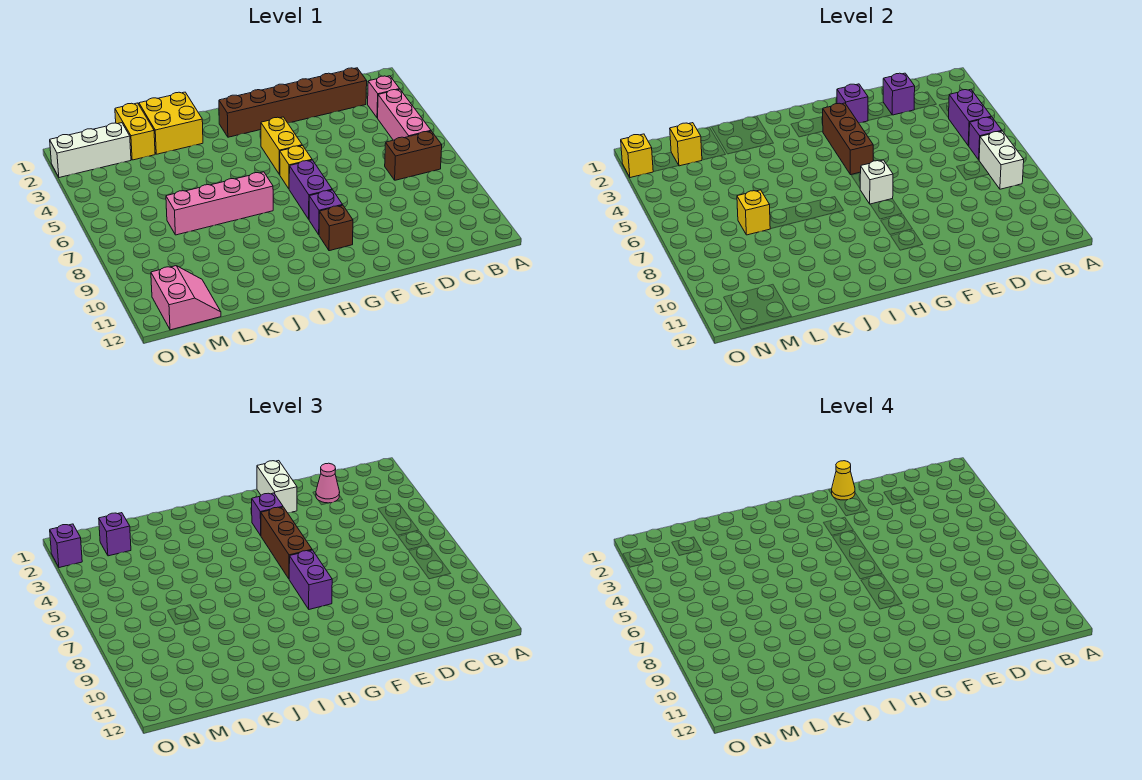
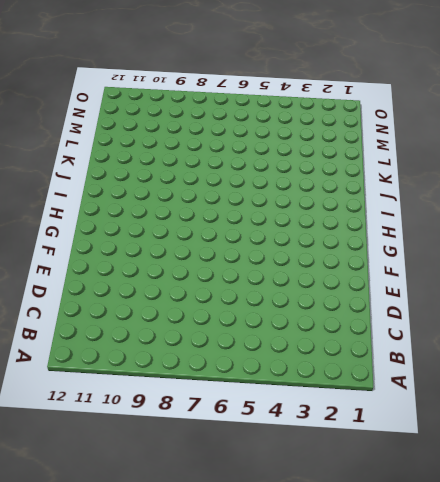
none -> pink brick B3 level 1
none -> pink brick B4:B6 level 1
none -> brown brick B7:C7 level 1
none -> brown brick C2:H2 level 1

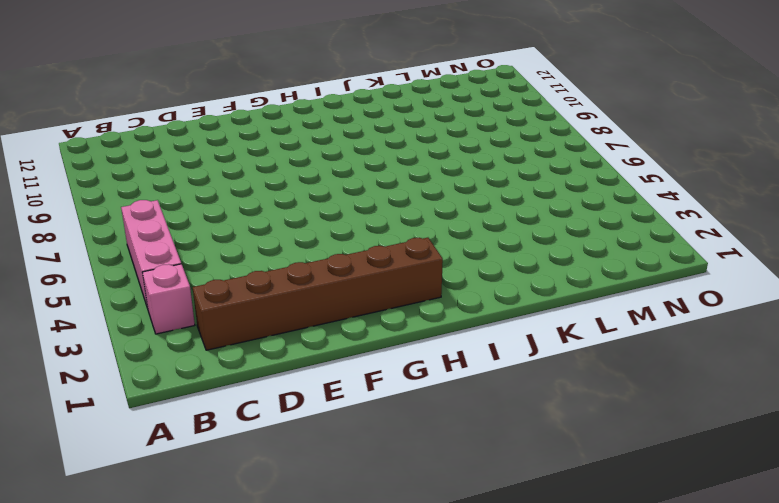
none -> brown brick B7:C7 level 1
none -> yellow brick G4:G5 level 1
none -> yellow brick G6 level 1
none -> purple brick G7:G8 level 1

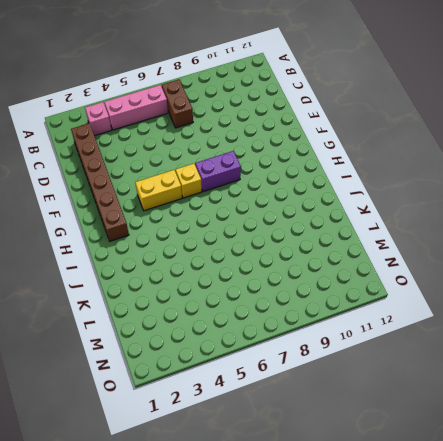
none -> purple brick G9 level 1
none -> brown brick G10 level 1
none -> pink brick I7:L7 level 1
none -> yellow brick J1:K2 level 1

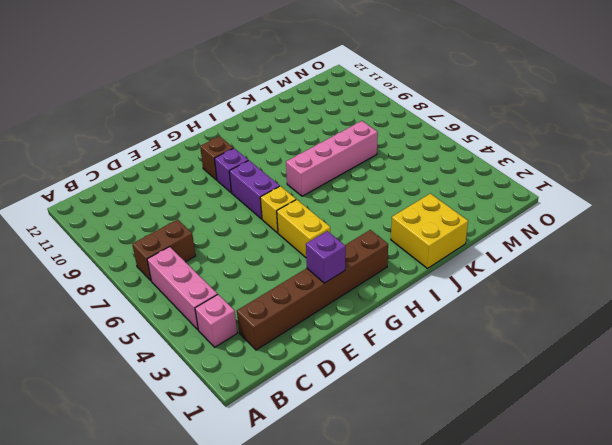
none -> yellow brick L1:L2 level 1
none -> white brick M2:O2 level 1
none -> pink slope M11:N12 level 1 top N
none -> purple brick B4:B5 level 2

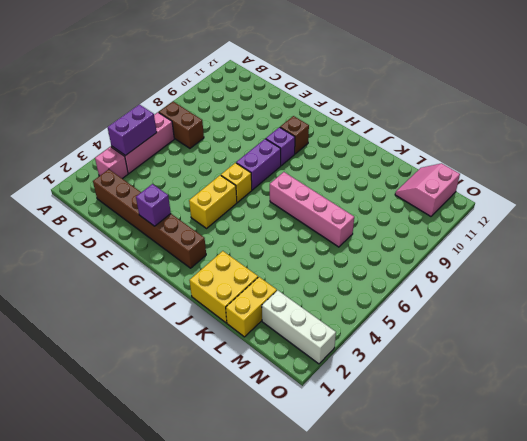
none -> purple brick B6 level 2
none -> white brick B7:B8 level 2
none -> purple brick D2 level 2
none -> brown brick G3:G5 level 2

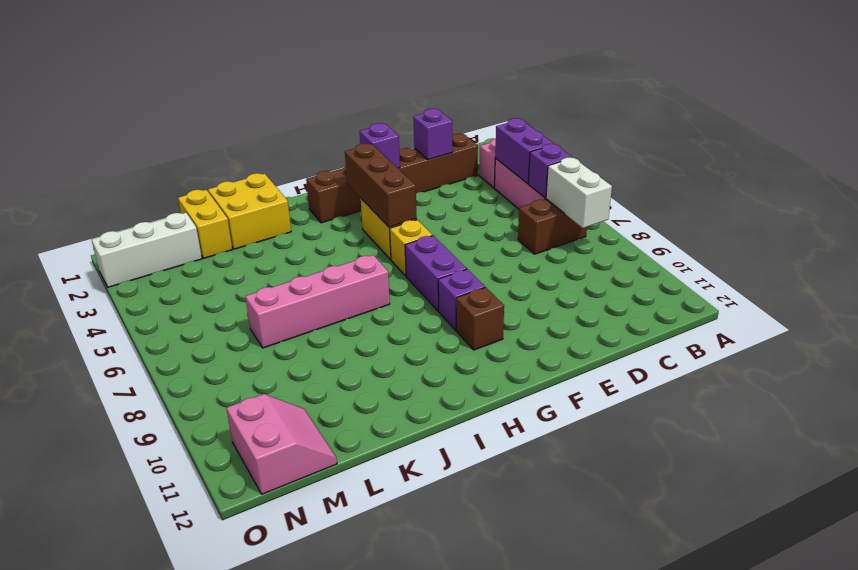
none -> white brick G7 level 2
none -> yellow brick L7 level 2
none -> yellow brick M2 level 2
none -> yellow brick O2 level 2

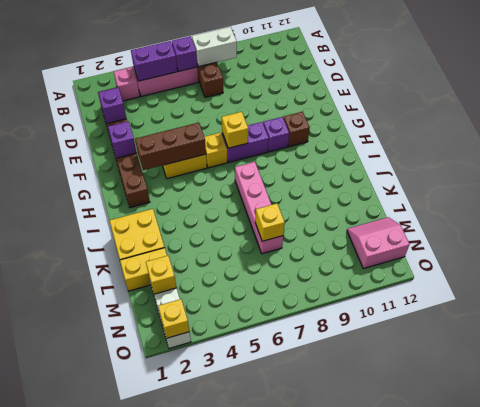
yellow brick G7 level 2 -> white brick G7 level 2
none -> pink cone D2 level 3
none -> white brick F1:F2 level 3
none -> purple brick G3 level 3
none -> brown brick G4:G6 level 3

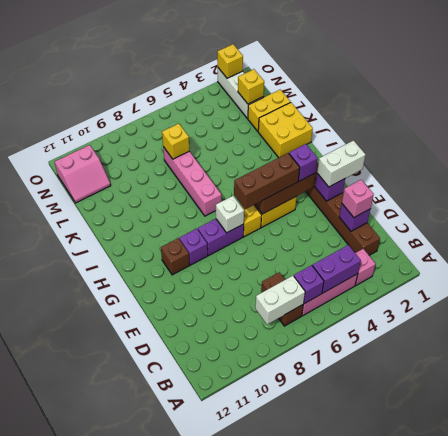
pink brick D2 level 3 -> pink cone D2 level 3
none -> purple brick G7:G8 level 3
none -> purple brick M2 level 3
none -> purple brick O2 level 3
none -> yellow cone F1 level 4

